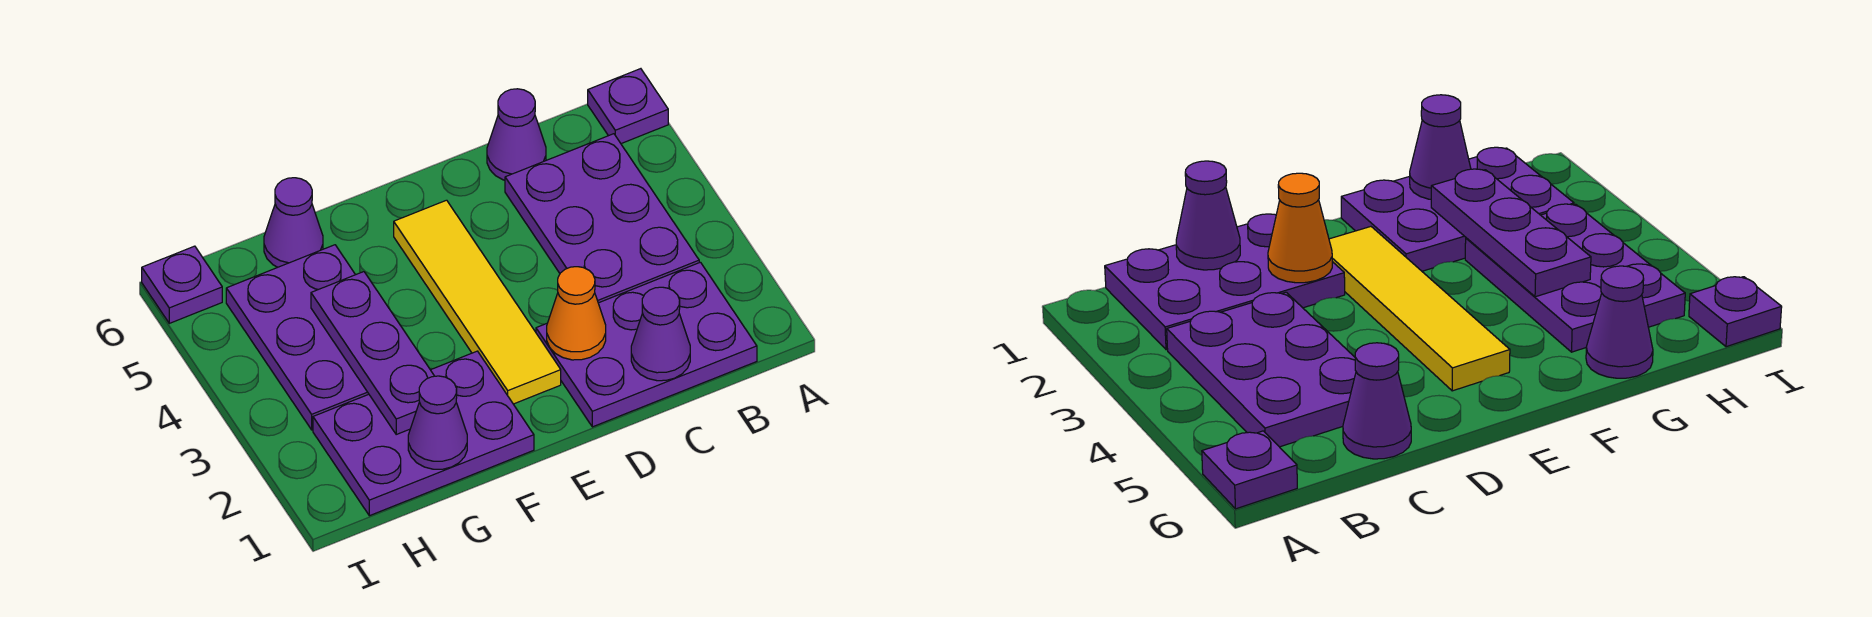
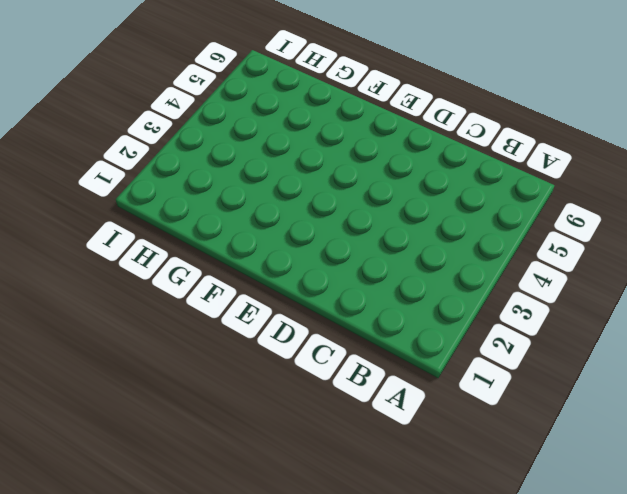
none -> purple plate A6 level 1
none -> purple plate B1:D2 level 1
none -> purple plate B3:C5 level 1

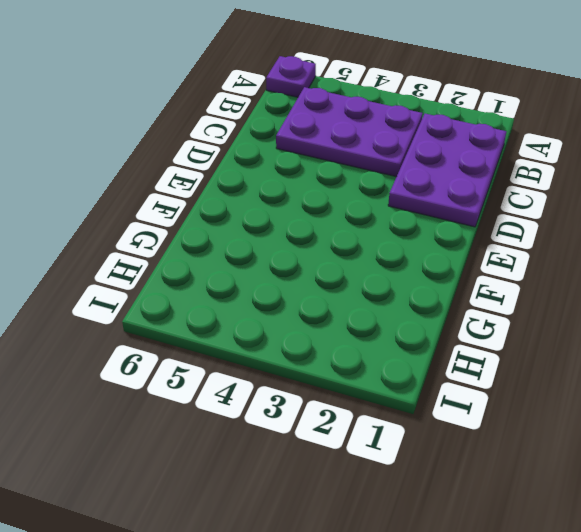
none -> purple cone C6 level 1
none -> yellow tile E2:E5 level 1
none -> purple plate F1:H2 level 1

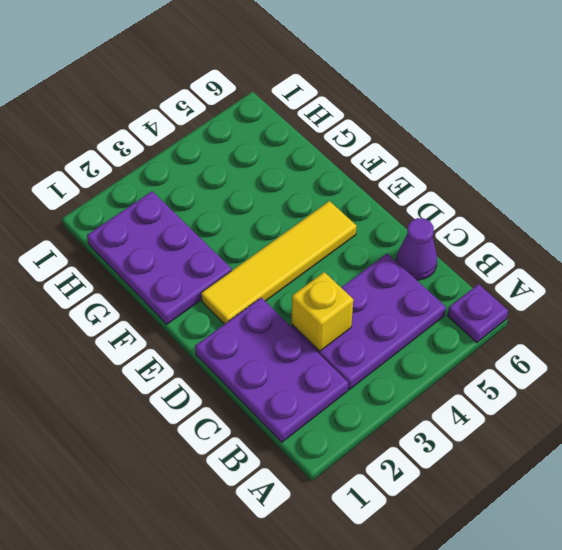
yellow brick C3 level 2 -> none
none -> purple plate G3:H5 level 1
none -> purple cone G6 level 1
none -> purple plate I6 level 1

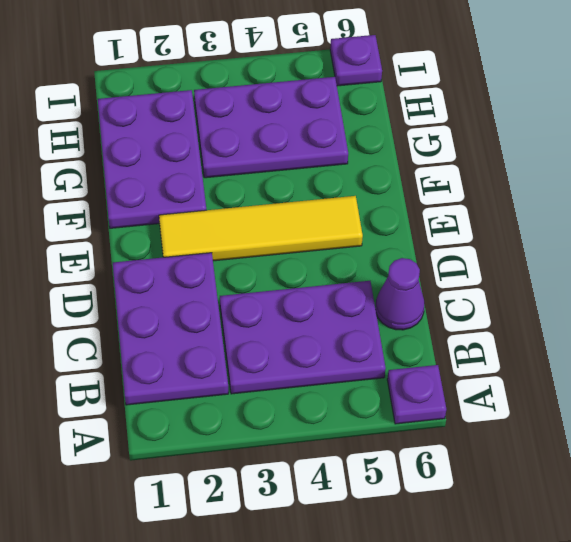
none -> purple cone G6 level 1
none -> purple cone C1 level 2
none -> orange cone D2 level 2

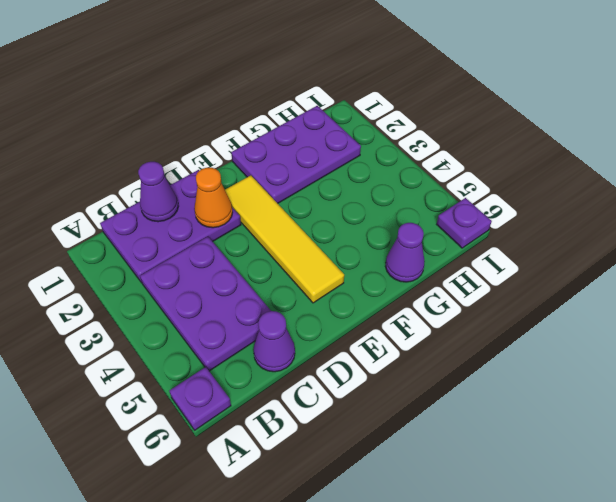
none -> purple plate G3:H5 level 1
none -> purple cone G1 level 2
none -> purple plate G2:G4 level 2

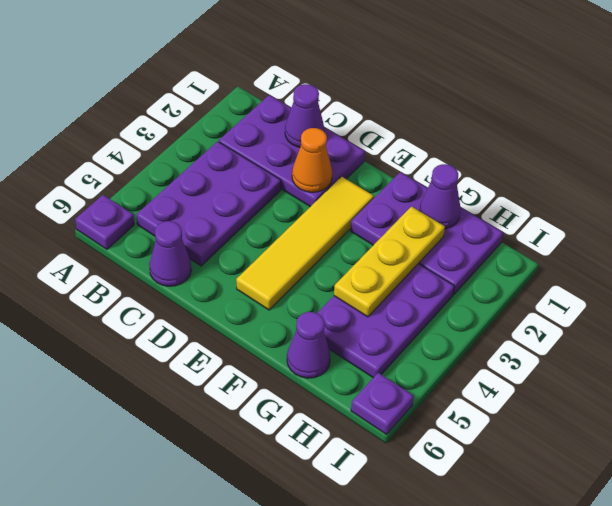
yellow plate G2:G4 level 2 -> purple plate G2:G4 level 2

